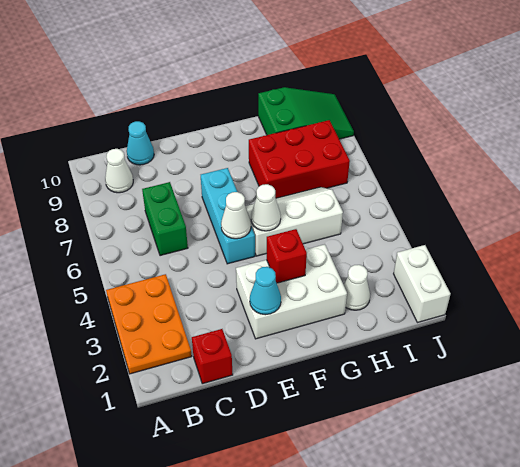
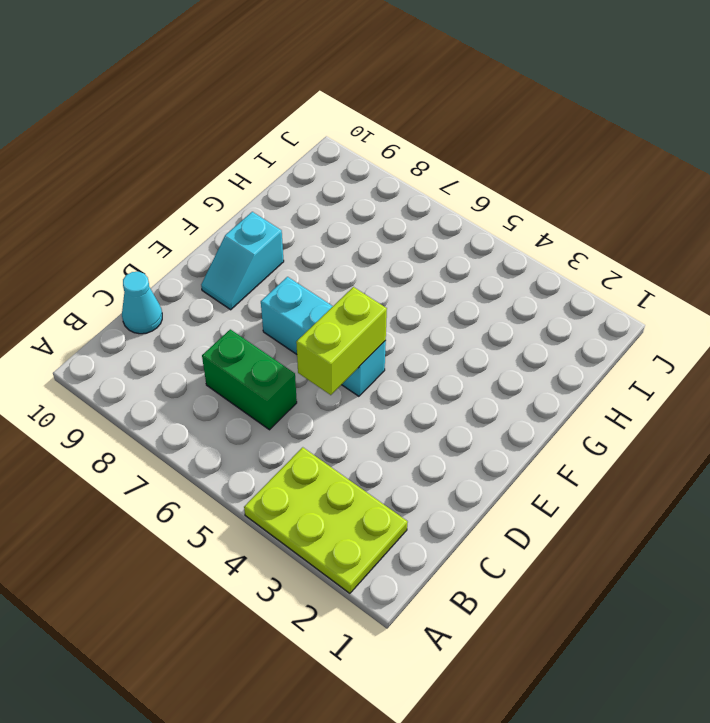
lime plate A2:B4 level 1 -> orange plate A2:B4 level 1
lime brick D5:E5 level 2 -> white cone E5 level 2
cyan slope E9:F9 level 1 top F -> none
none -> white cone B9 level 1
none -> red brick C1 level 1
none -> white brick E2:G3 level 1

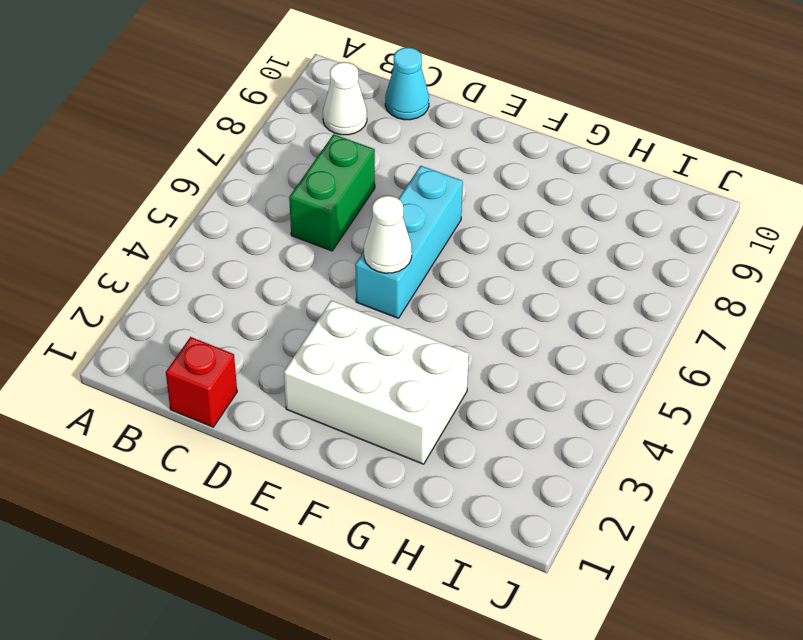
none -> orange plate A2:B4 level 1
none -> white slope F5:H6 level 1 top 5
none -> red brick G7:I8 level 1

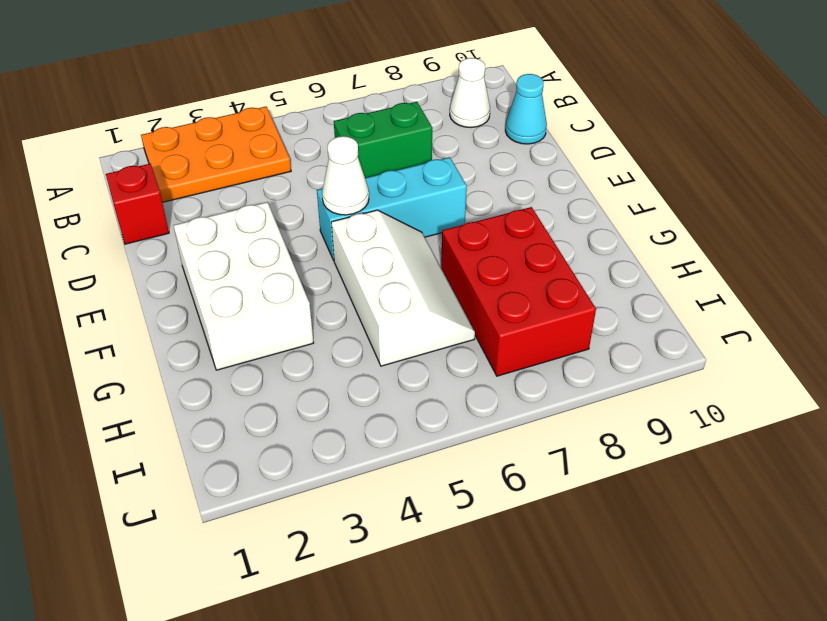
none -> white cone H2 level 1
none -> green slope H9:J10 level 1 top H
none -> white brick J1:J2 level 1

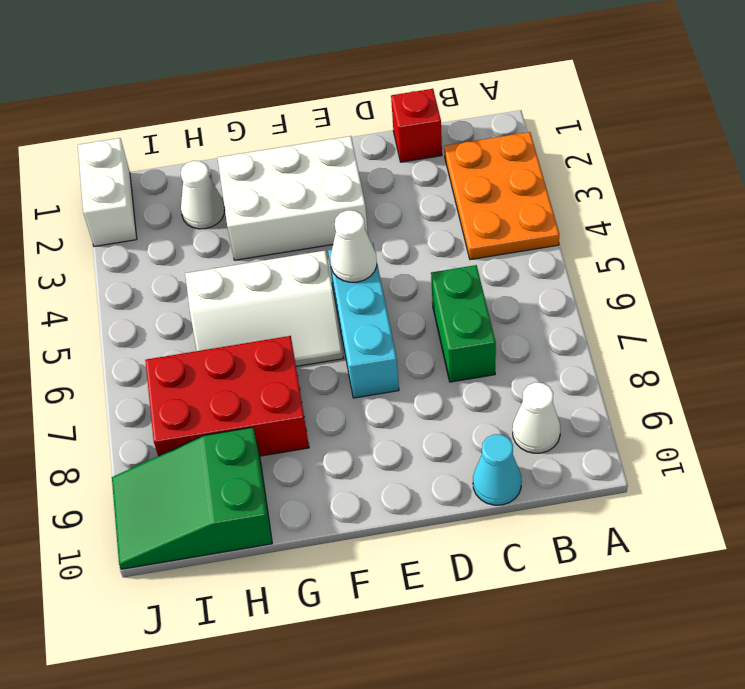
none -> cyan cone E2 level 2
none -> red brick F3 level 2
none -> white cone F5 level 2

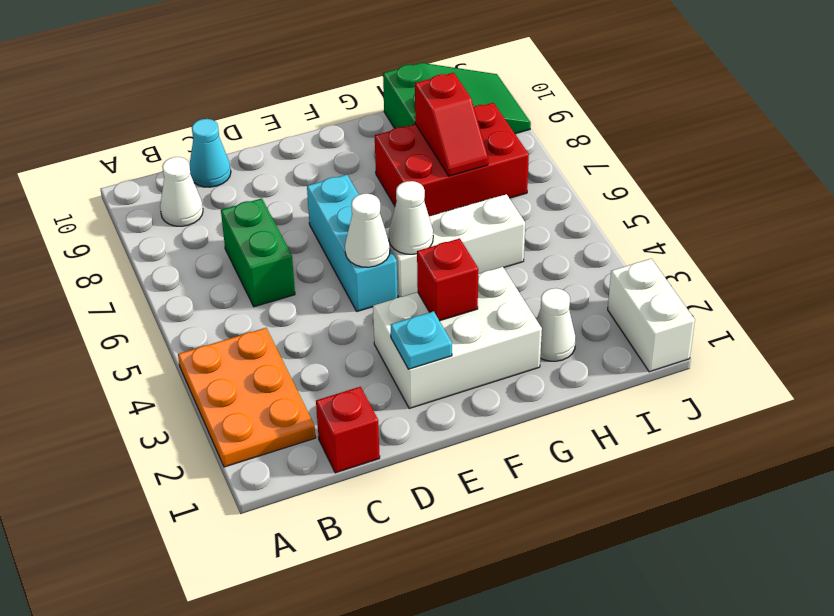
cyan plate E2 level 2 -> cyan cone E2 level 2
red slope H7:H8 level 2 top 8 -> none

